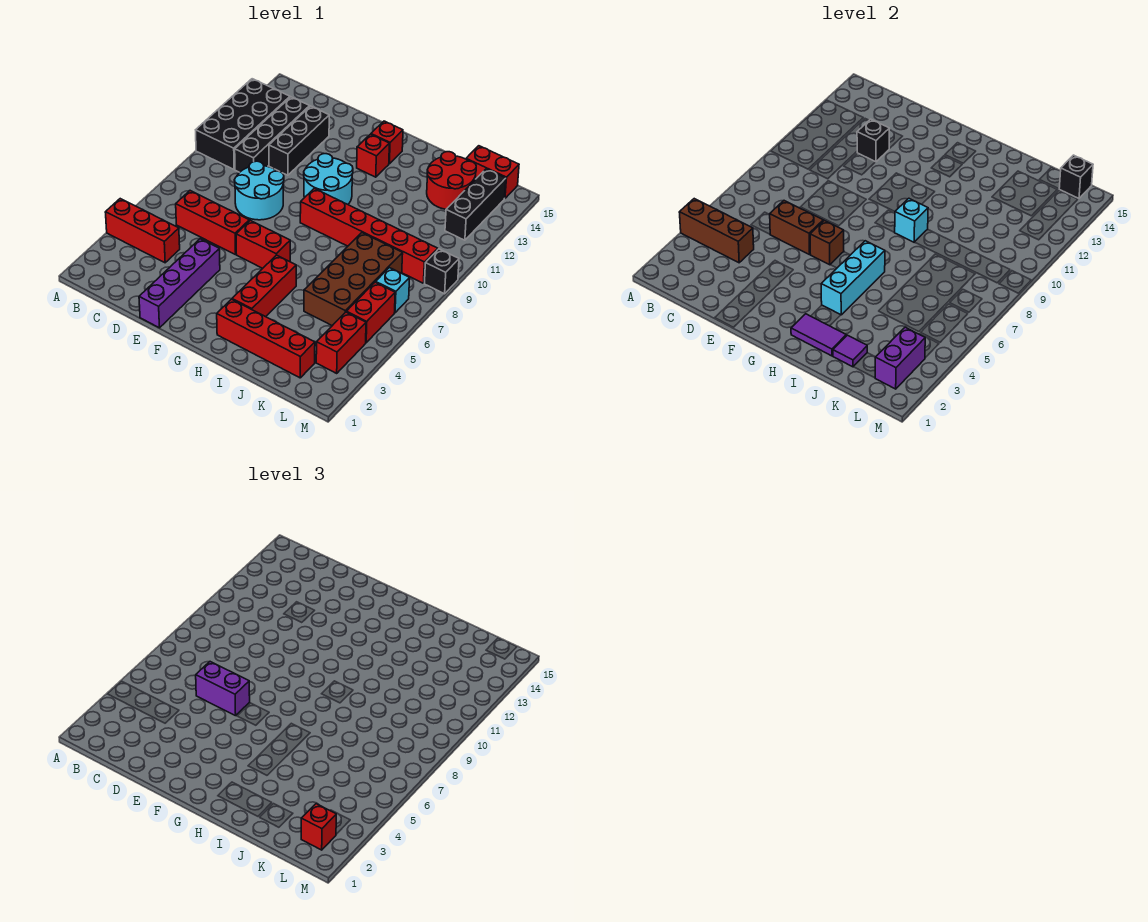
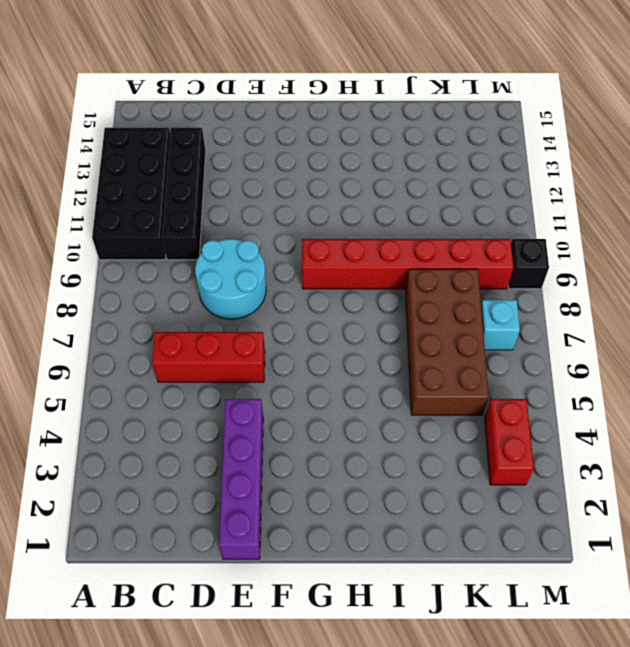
none -> red brick A4:C4 level 1
none -> black brick D11:D13 level 1
none -> red brick F6:G6 level 1
none -> cyan round brick F10:G11 level 1

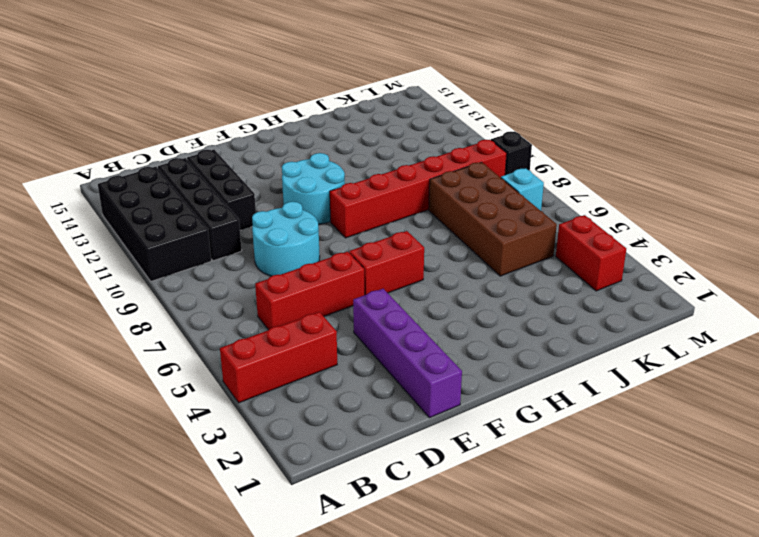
none -> red brick G13 level 1
none -> red brick G14 level 1
none -> red brick H2:K2 level 1
none -> red brick H3:H5 level 1

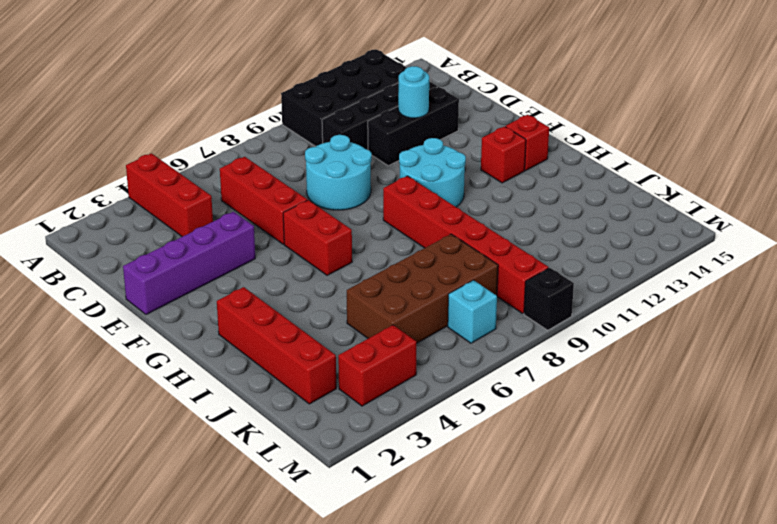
cyan round brick D12 level 2 -> black brick D12 level 2
none -> red brick H3:H5 level 1
none -> red round brick J13:K14 level 1
none -> red brick K15:L15 level 1
none -> red brick L5:L6 level 1

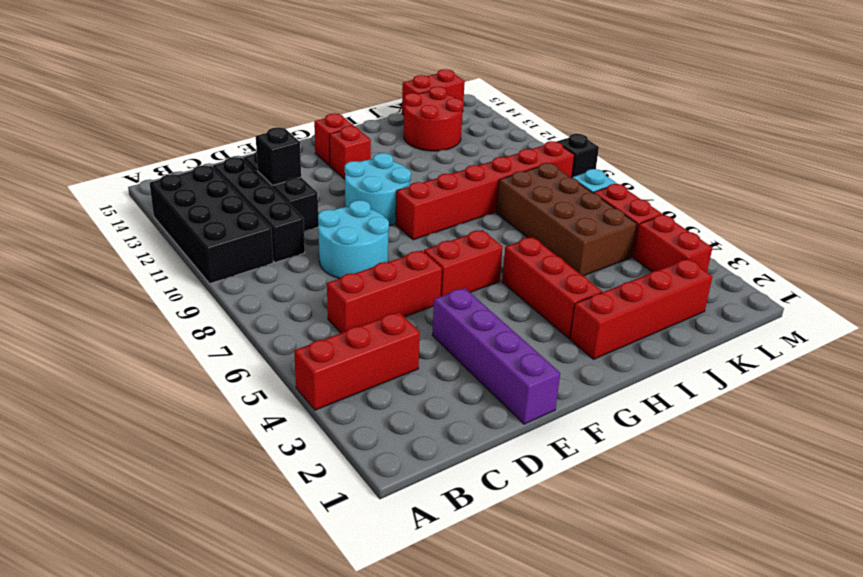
none -> black brick L12:L14 level 1
none -> brown brick A4:C4 level 2
none -> brown brick D6:E6 level 2
none -> brown brick F6 level 2

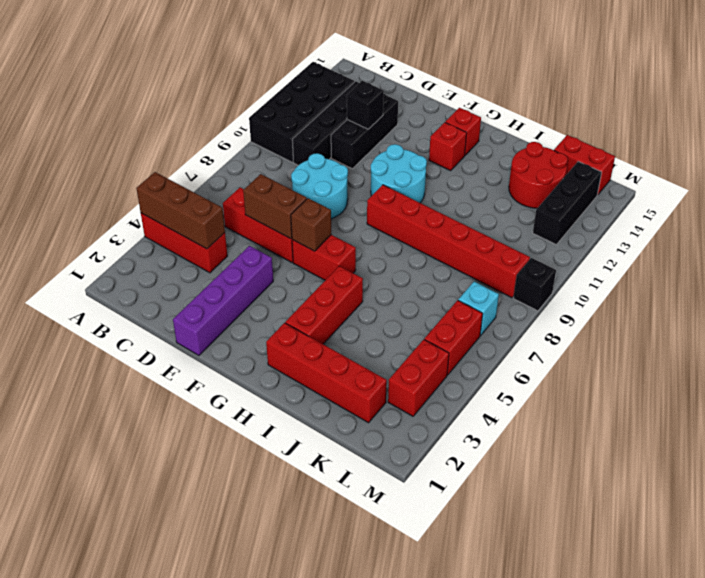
none -> brown brick J5:K8 level 1
none -> purple tile H2:I2 level 2
none -> cyan brick H4:H6 level 2
none -> cyan brick H9 level 2

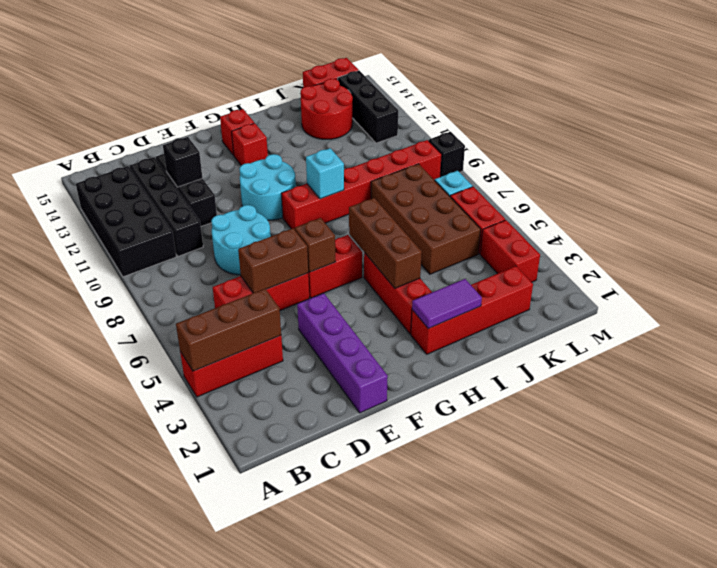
brown brick H4:H6 level 2 -> cyan brick H4:H6 level 2
none -> purple tile J2 level 2
none -> purple brick L2:L3 level 2
none -> black brick L15 level 2
none -> purple brick D6:E6 level 3

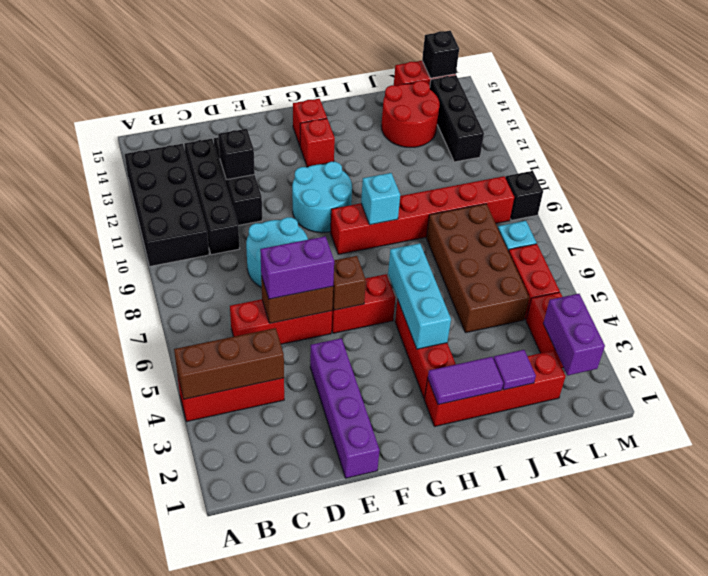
none -> red brick L2 level 3

